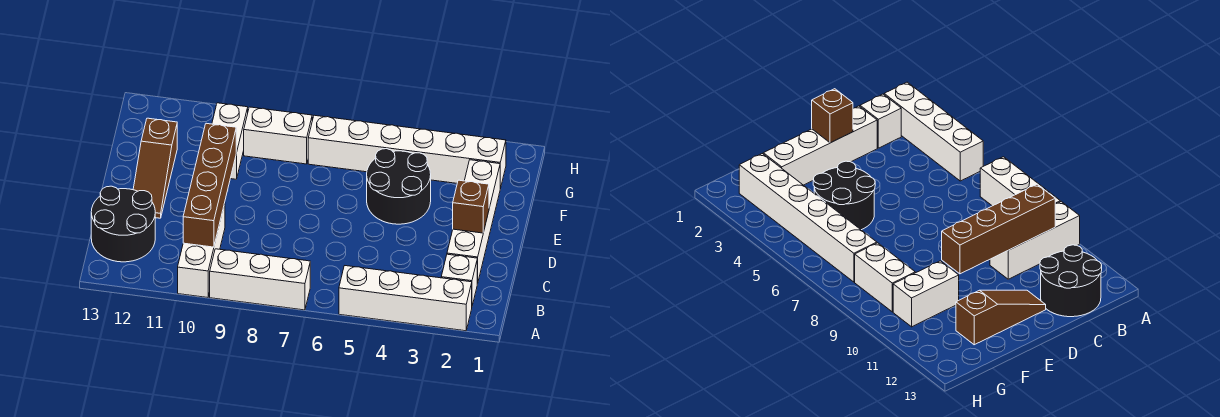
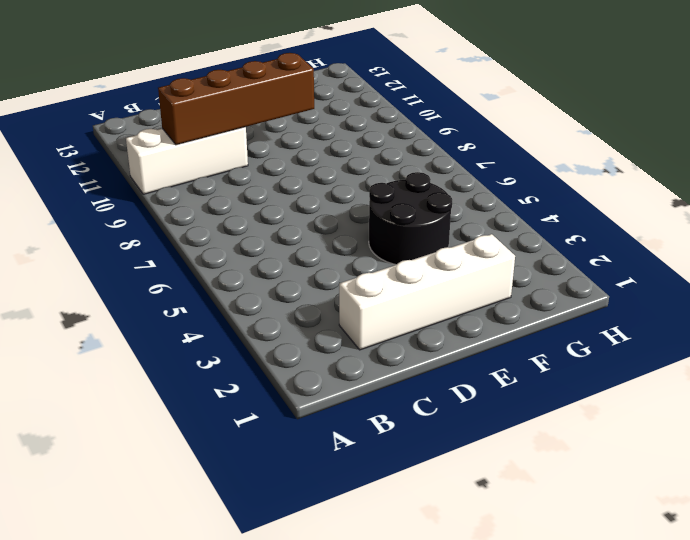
none -> white brick A2:A5 level 1
none -> white brick A7:A9 level 1
none -> white brick B2 level 1

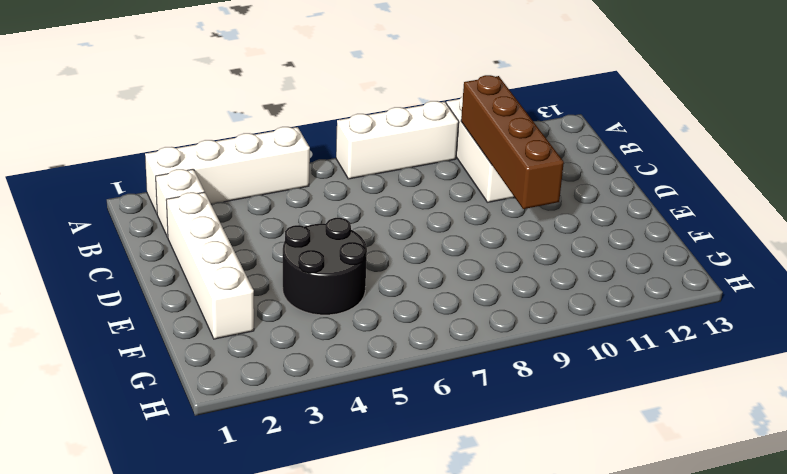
none -> black round brick B12:C13 level 1
none -> brown slope D12:F12 level 1 top F
none -> white brick F10:G10 level 1

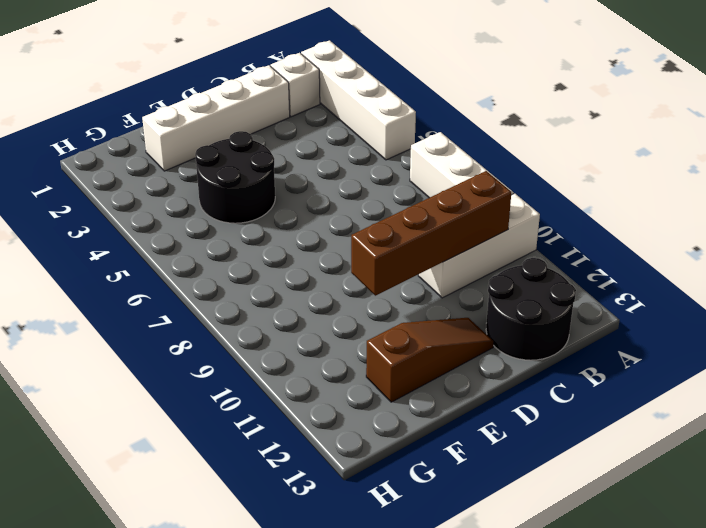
none -> white brick F10:G10 level 1
none -> white brick G2:G7 level 1
none -> white brick G8:G9 level 1

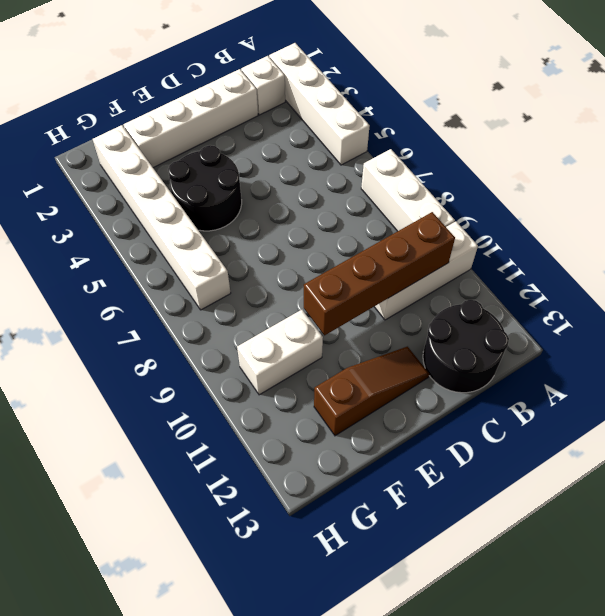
none -> white brick G8:G9 level 1
none -> brown brick D2 level 2

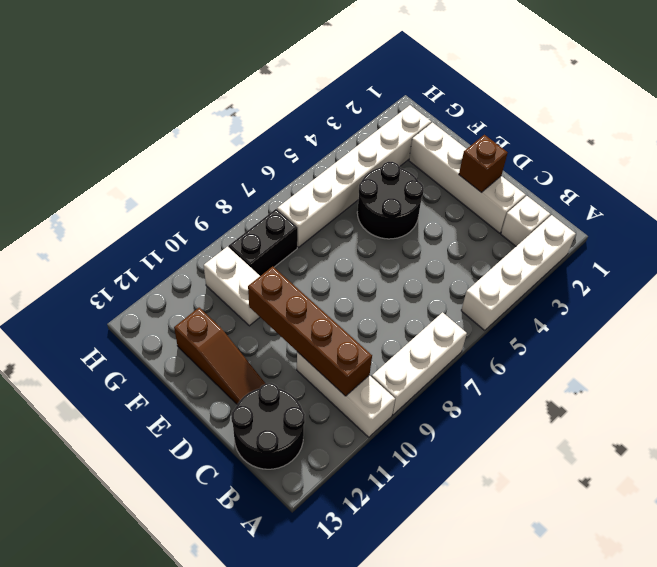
black brick G8:G9 level 1 -> white brick G8:G9 level 1

